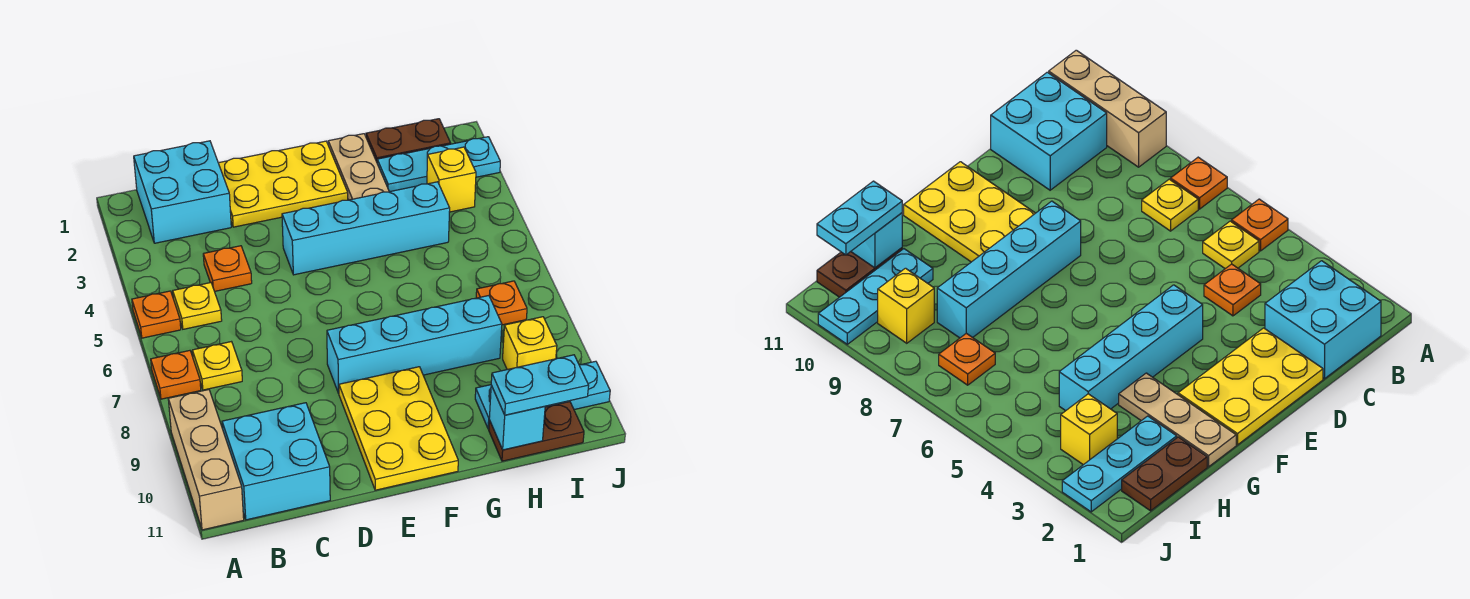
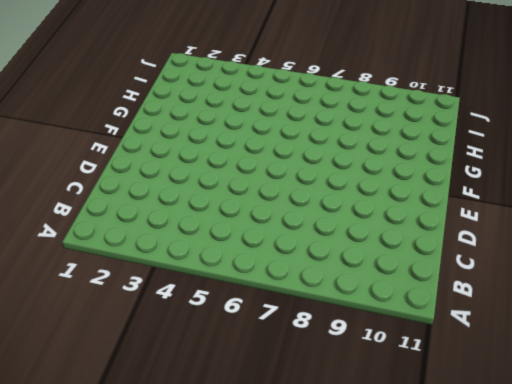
none -> orange plate A5 level 1
none -> orange plate A7 level 1
none -> tan brick A9:A11 level 1

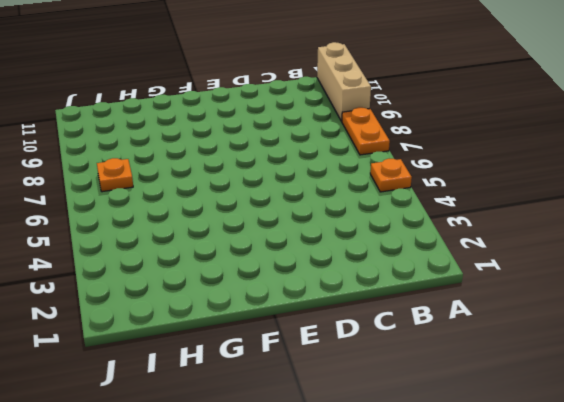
orange plate A7:A8 level 1 -> orange plate A7 level 1
none -> cyan brick B1:C2 level 1
none -> yellow plate B5 level 1
none -> yellow plate B7 level 1

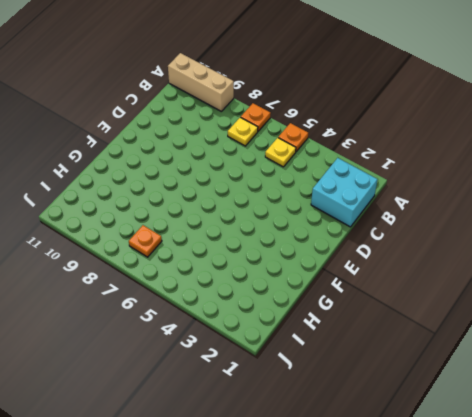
none -> cyan brick B10:C11 level 1
none -> orange plate C4 level 1
none -> yellow plate D1:F2 level 1

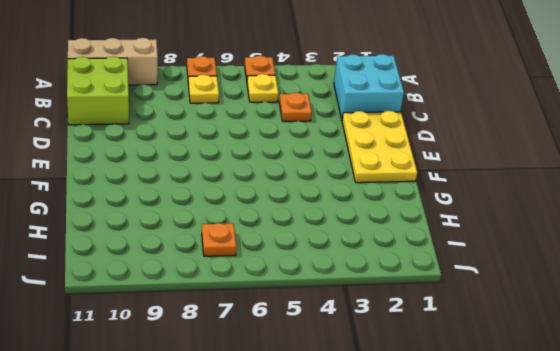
lime brick B10:C11 level 1 -> cyan brick B10:C11 level 1
none -> cyan brick E4:H4 level 1
none -> cyan brick E8:H8 level 1
none -> yellow plate E9:F11 level 1

